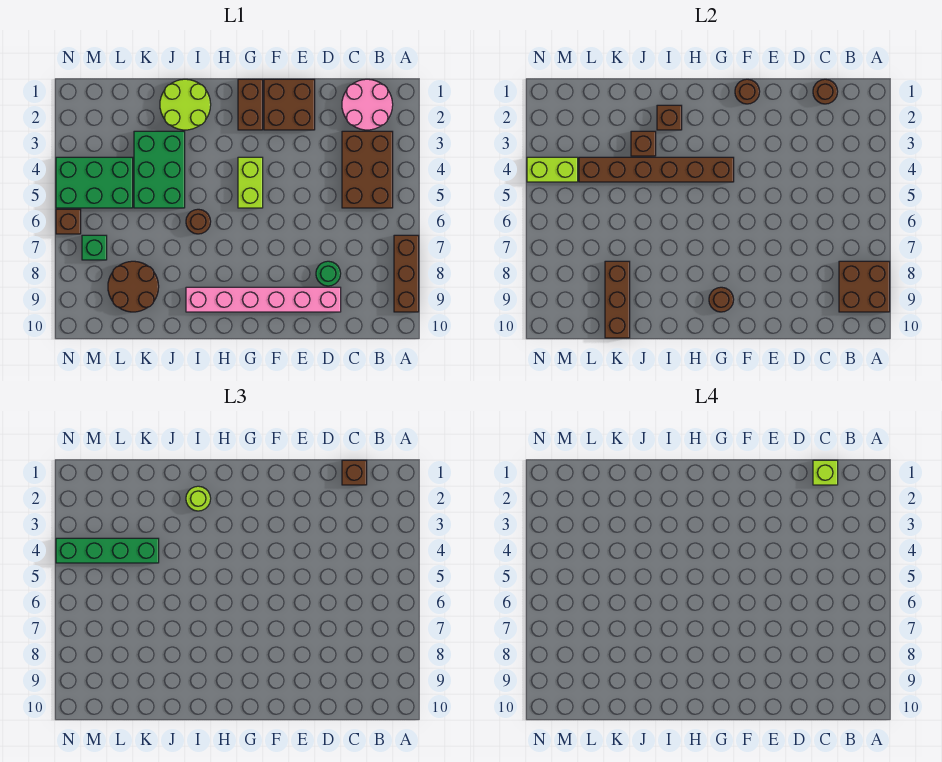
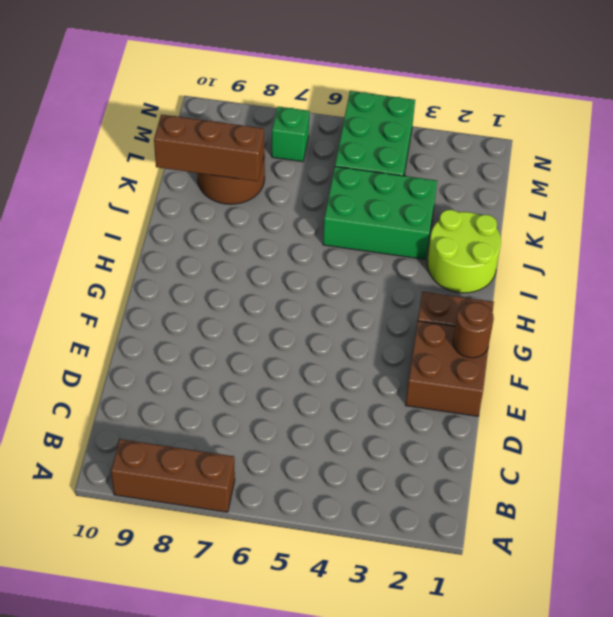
none -> pink round brick B1:C2 level 1
none -> brown brick B3:C5 level 1
none -> green round brick D8 level 1

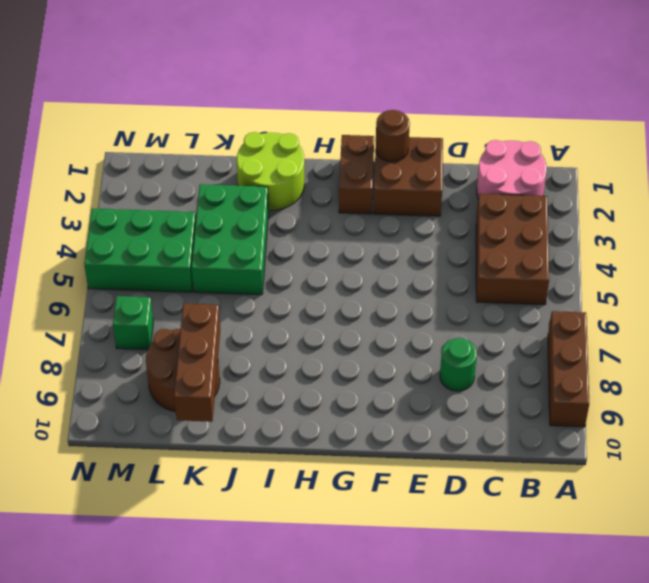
none -> pink brick D9:I9 level 1
none -> lime brick G4:G5 level 1
none -> brown round brick I6 level 1

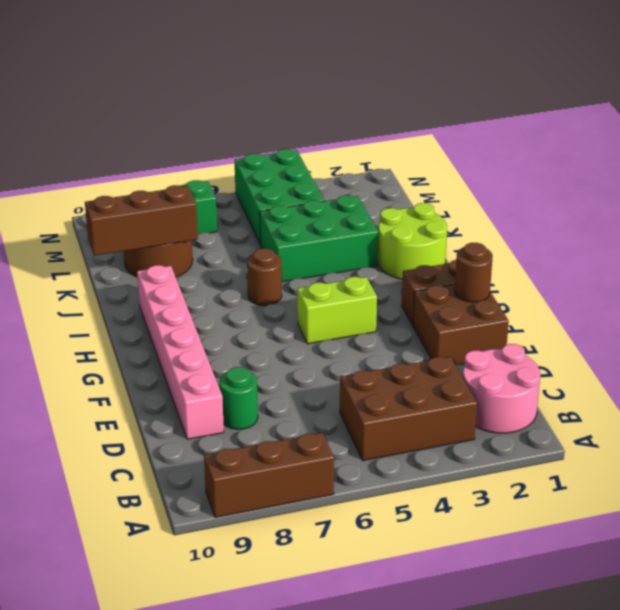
none -> brown brick N6 level 1
none -> brown brick A8:B9 level 2
none -> brown round brick C1 level 2

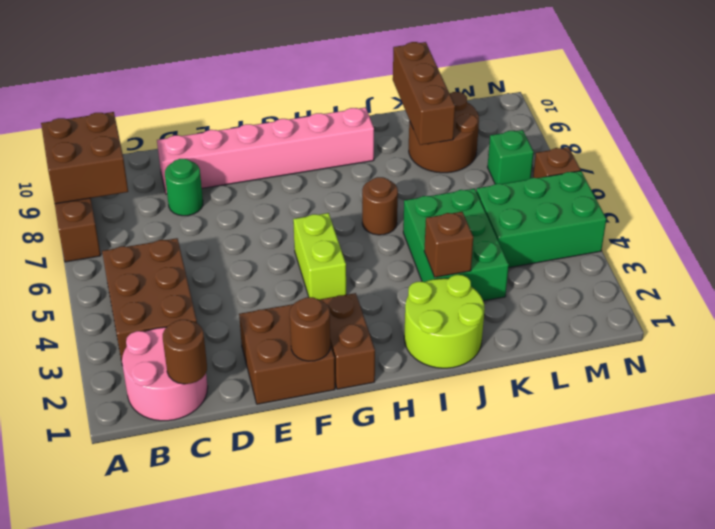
none -> brown brick G4:L4 level 2
none -> brown round brick G9 level 2
none -> brown brick I2 level 2

